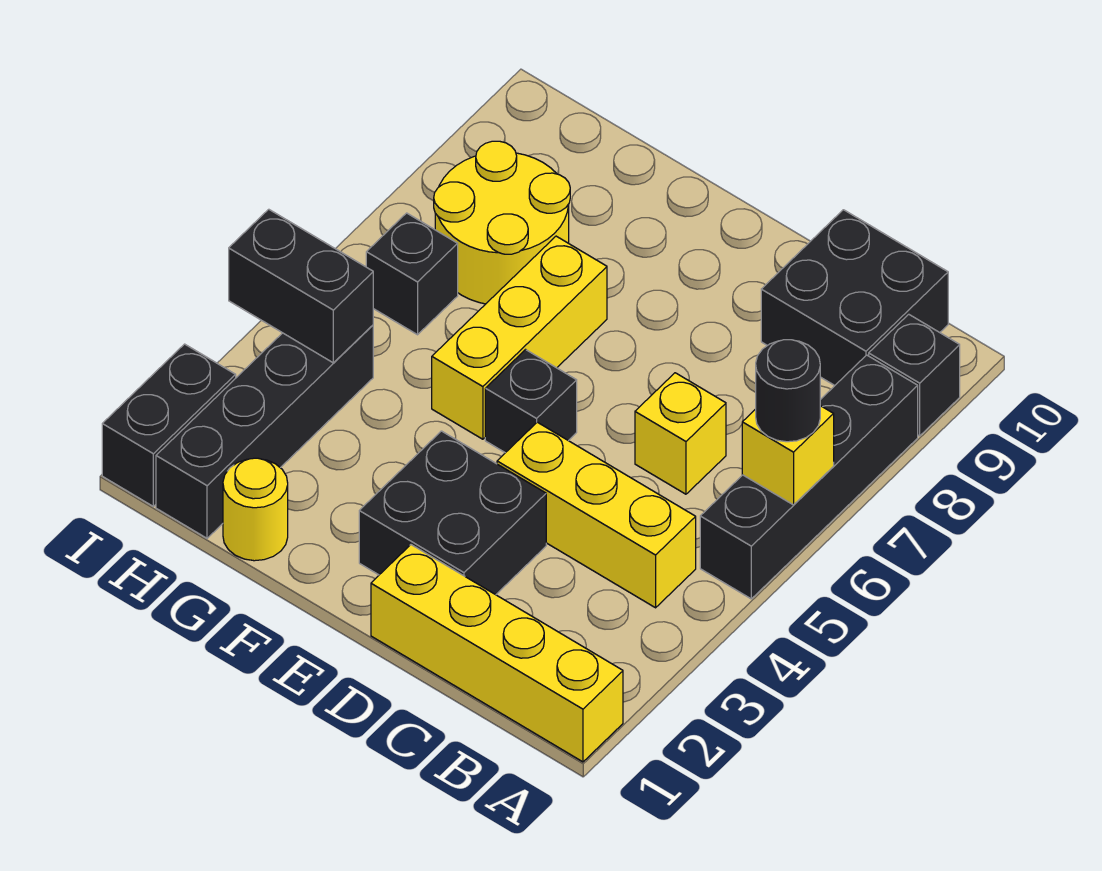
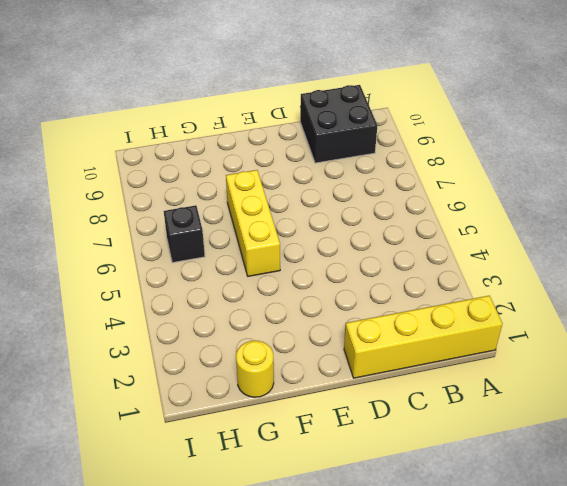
none -> black brick A5:A8 level 1
none -> black brick A9 level 1
none -> yellow brick B4:D4 level 1

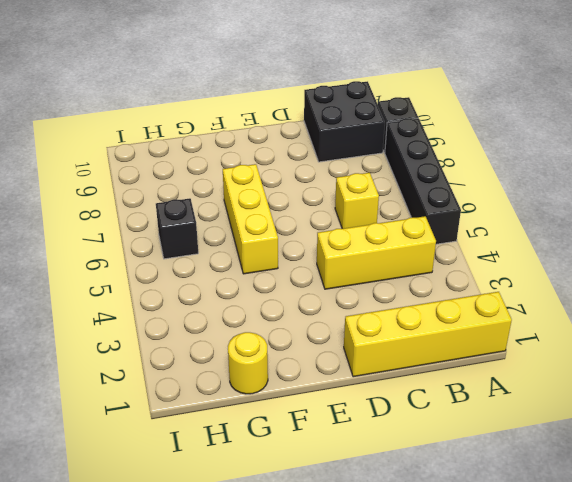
none -> black brick D2:E3 level 1
none -> black brick E5 level 1
none -> yellow round brick G7:H8 level 1

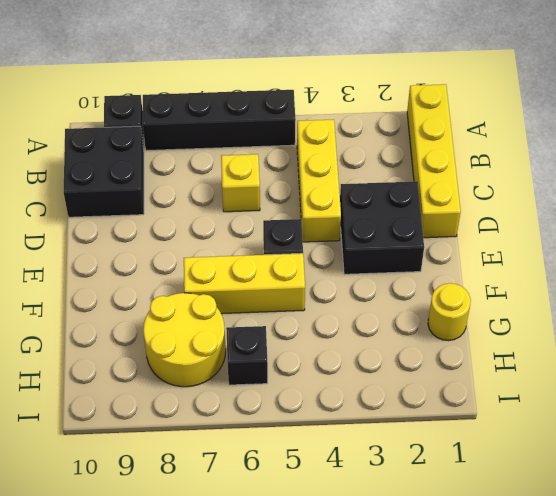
none -> black brick H1:H4 level 1
none -> black brick I1:I2 level 1
none -> yellow brick A6 level 2

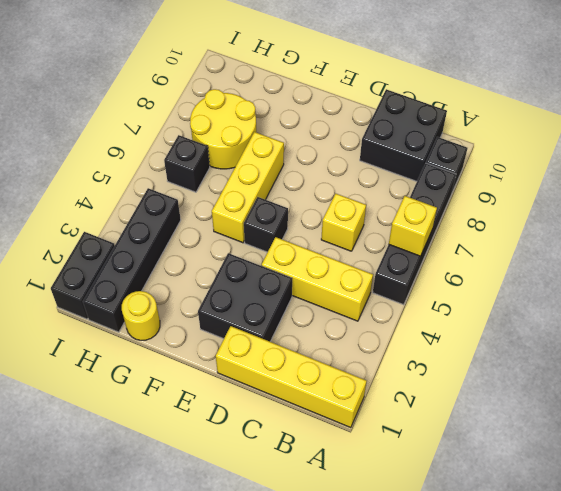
none -> black brick H4:I4 level 2
none -> black round brick A6 level 3

